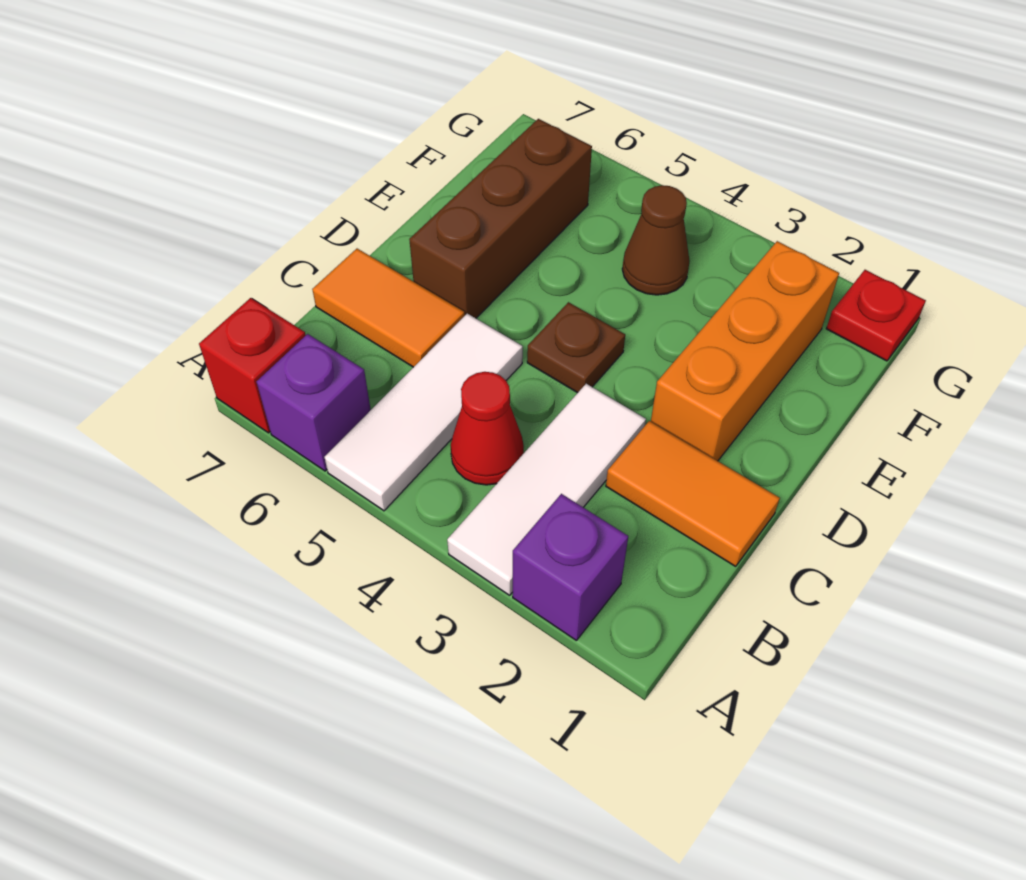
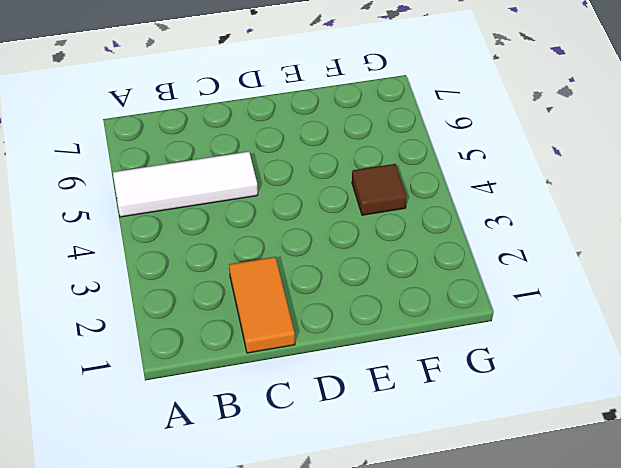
brown tile F4 level 1 -> brown cone F4 level 1
none -> purple brick A2 level 1
none -> white tile A3:C3 level 1
none -> purple brick A6 level 1

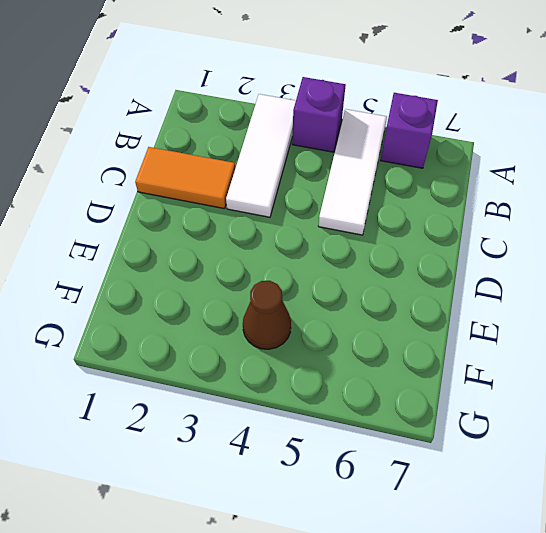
purple brick A4 level 1 -> purple brick A2 level 1
none -> red brick A7 level 1
none -> red cone B4 level 1
none -> orange tile C6:C7 level 1

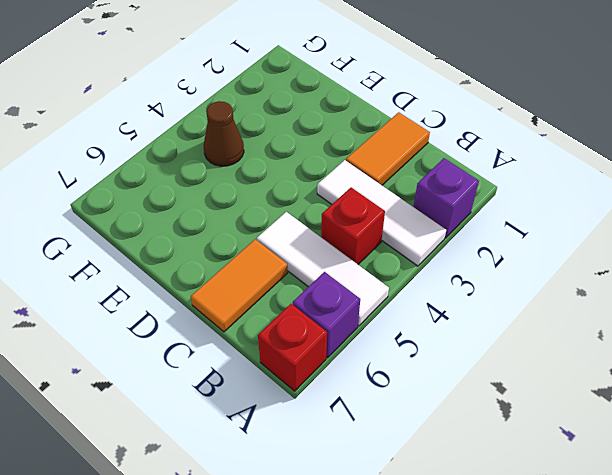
red brick B4 level 1 -> red cone B4 level 1
none -> orange brick D2:F2 level 1
none -> brown plate D4 level 1
none -> brown brick D6:F6 level 1

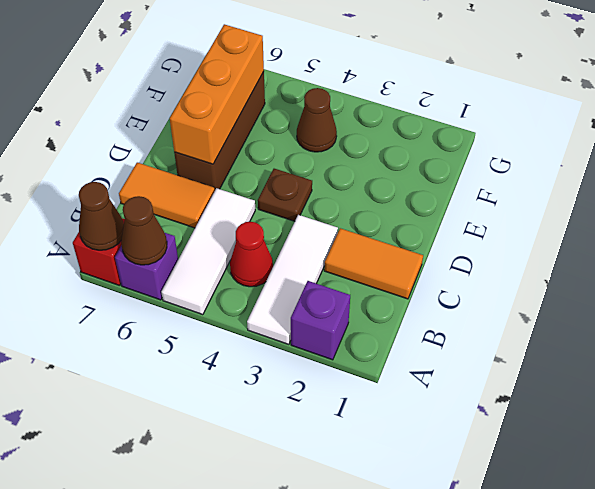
brown cone A6 level 2 -> none
brown cone A7 level 2 -> none
orange brick D6:F6 level 2 -> orange brick D2:F2 level 1
none -> red plate G1 level 1

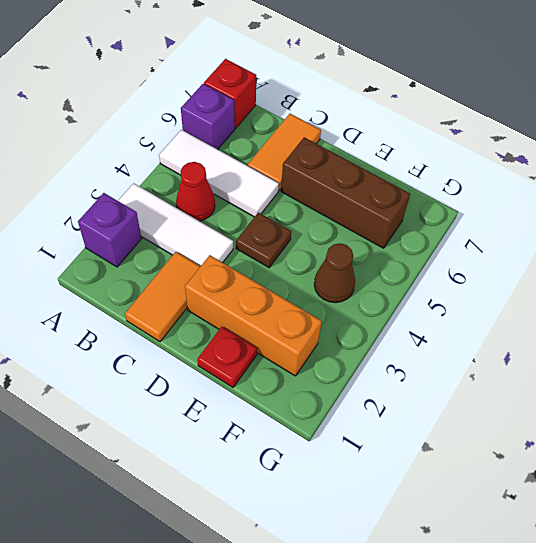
red plate E1 level 1 -> red plate G1 level 1

